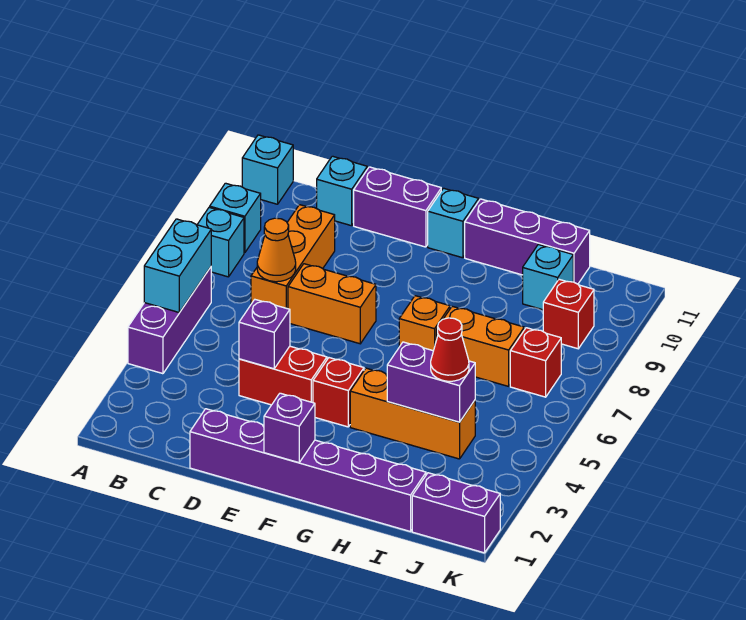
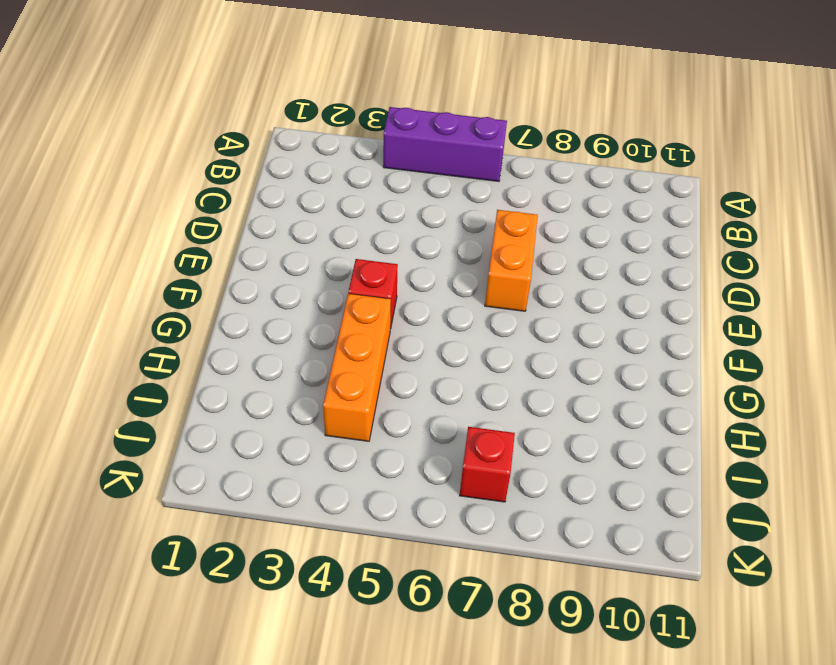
none -> cyan brick A8 level 1
none -> cyan brick A9 level 1
none -> cyan brick A11 level 1

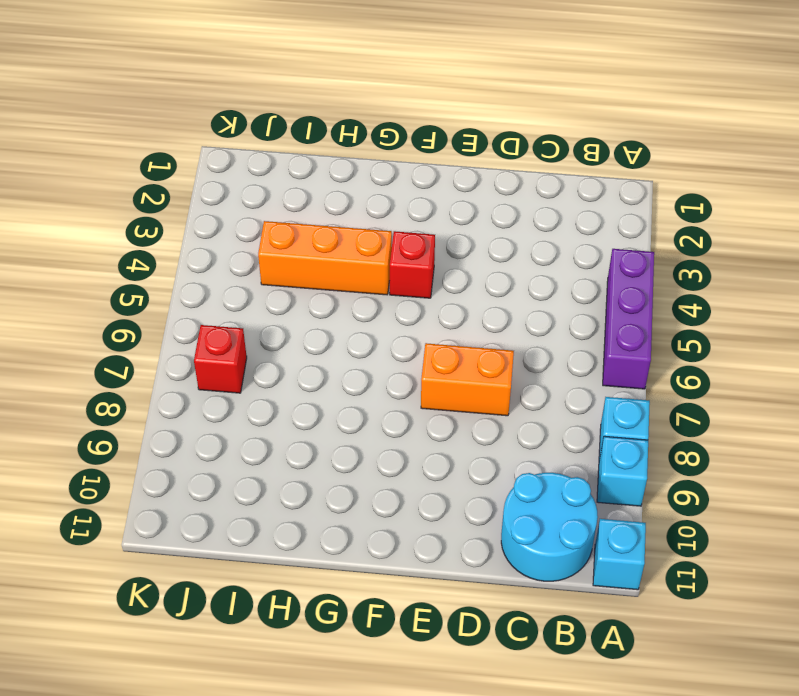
cyan round brick B10:C11 level 1 -> cyan brick C11 level 1
none -> orange brick C7:C9 level 1
none -> purple brick D1:I1 level 1
none -> red brick D4:E4 level 1

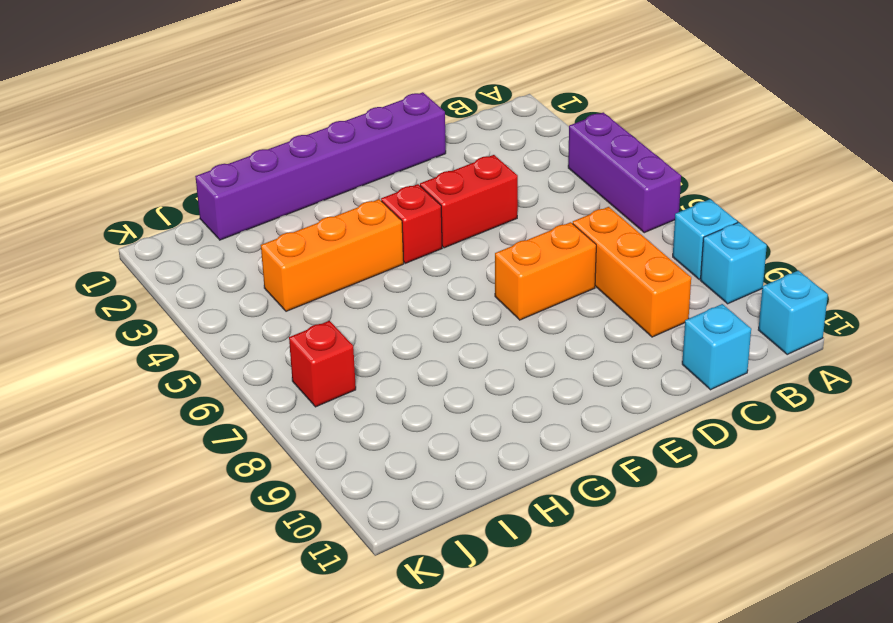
none -> purple brick D11:E11 level 1
none -> cyan brick F11 level 1
none -> orange brick G7 level 1

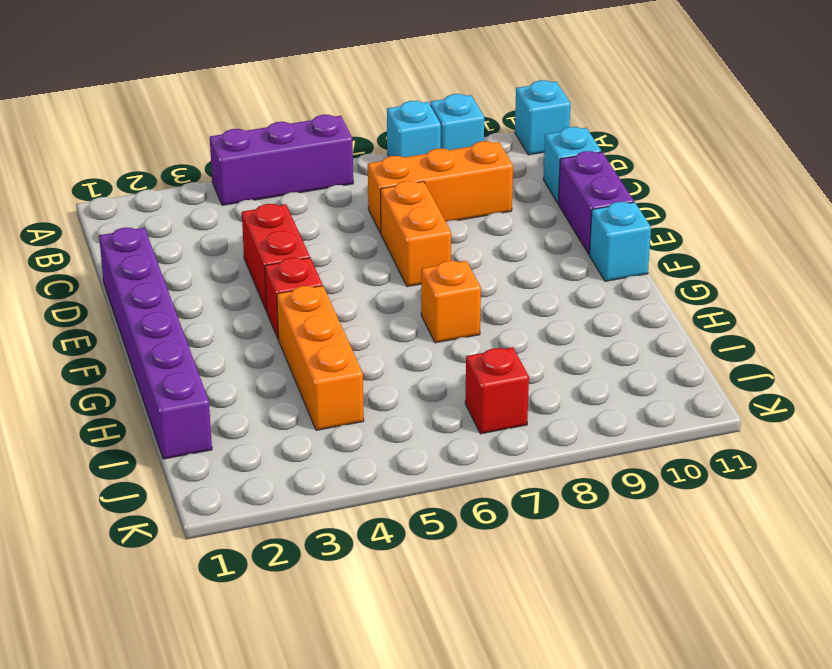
none -> purple brick G11:I11 level 1
none -> orange brick H7:I7 level 1
none -> cyan brick I10 level 1

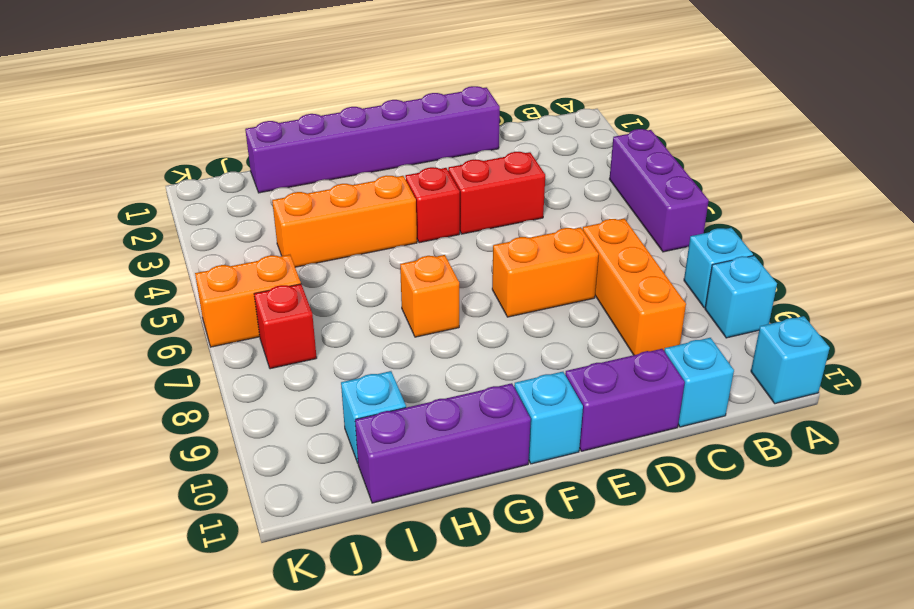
orange brick J6:K6 level 1 -> orange brick H7:I7 level 1
none -> purple brick J1:K1 level 1
none -> red brick J9 level 1
none -> cyan brick A5:A6 level 2

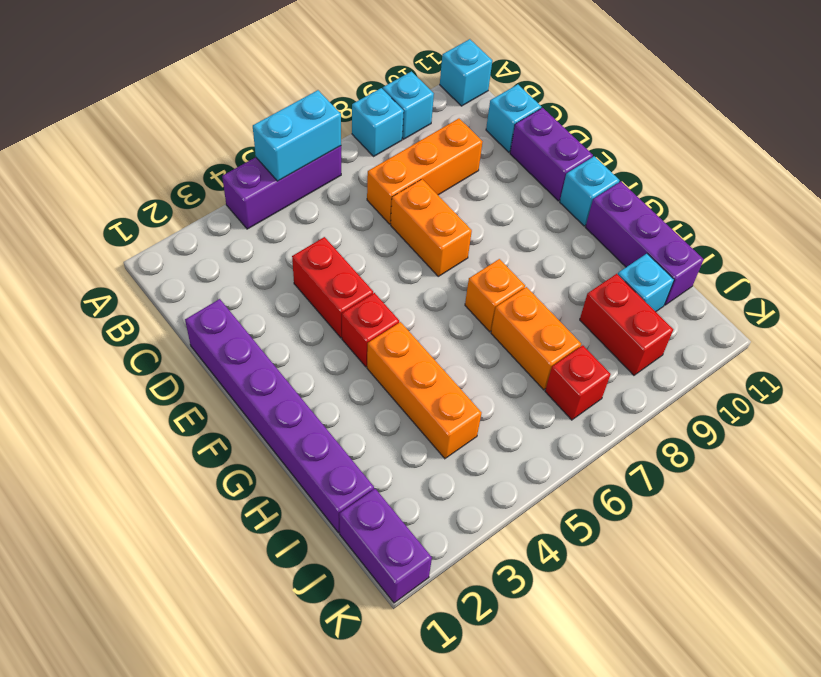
red brick I9:J9 level 1 -> red brick J9 level 1
none -> orange cone C7 level 2
none -> purple brick D4 level 2
none -> purple brick F1 level 2

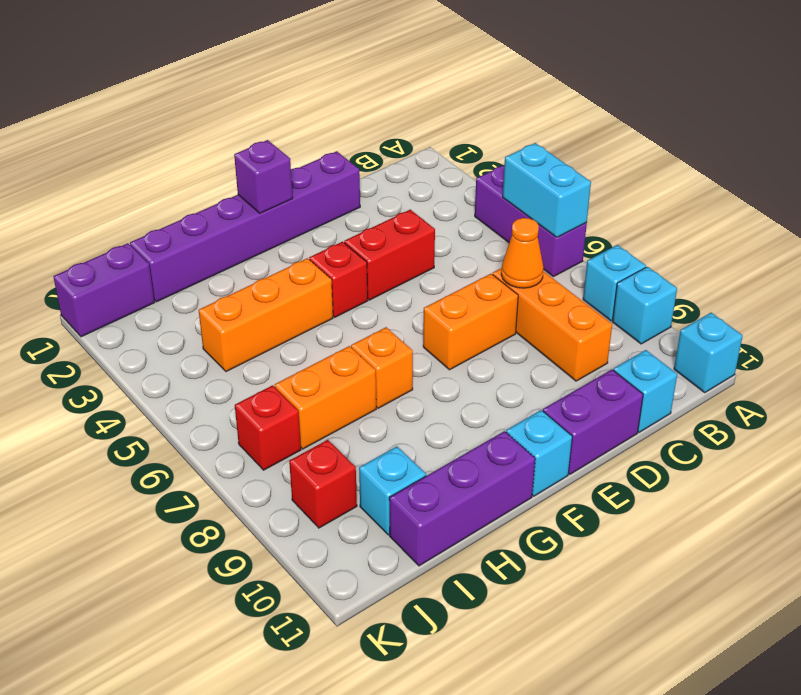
none -> purple brick D4 level 2
none -> purple brick H4:I4 level 2
none -> red cone I4 level 3

